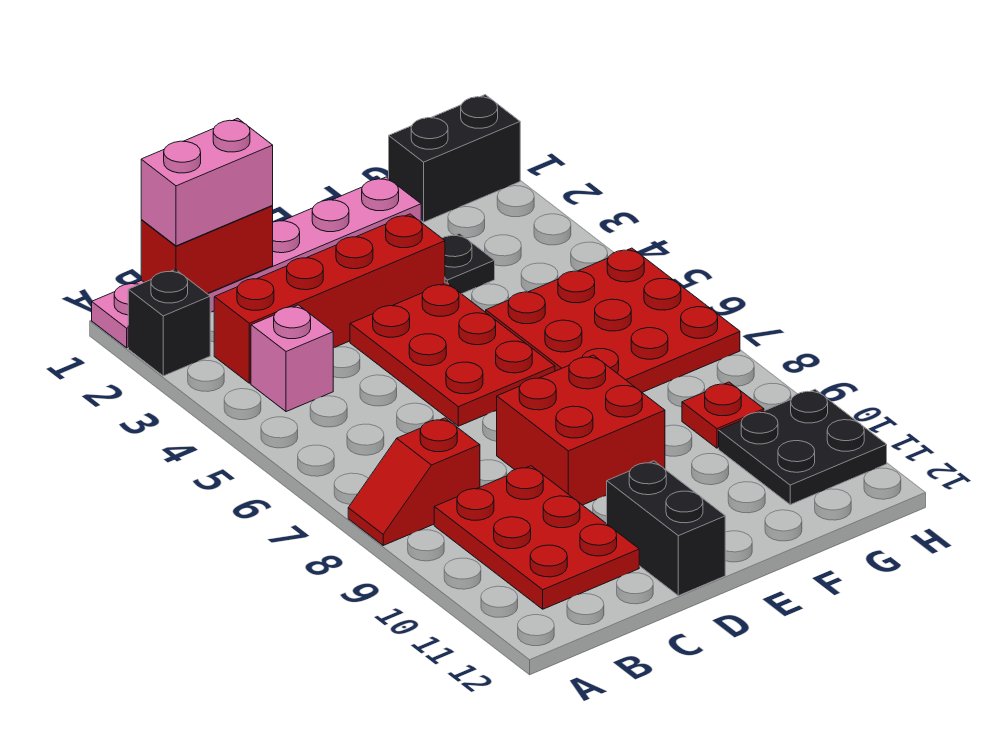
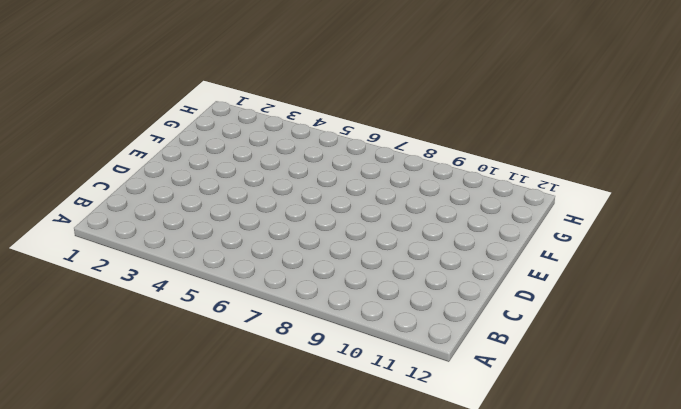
none -> pink plate A1:F1 level 1
none -> black brick A2 level 1
none -> red slope A8:B8 level 1 top B

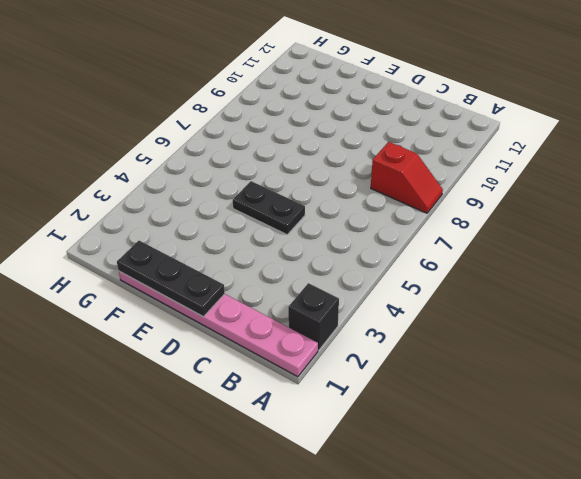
black plate D1:F1 level 2 -> none
black plate D5:E5 level 1 -> red plate D4:E6 level 1
none -> red brick B3:E3 level 1
none -> pink brick B4 level 1
none -> red plate B9:C11 level 1

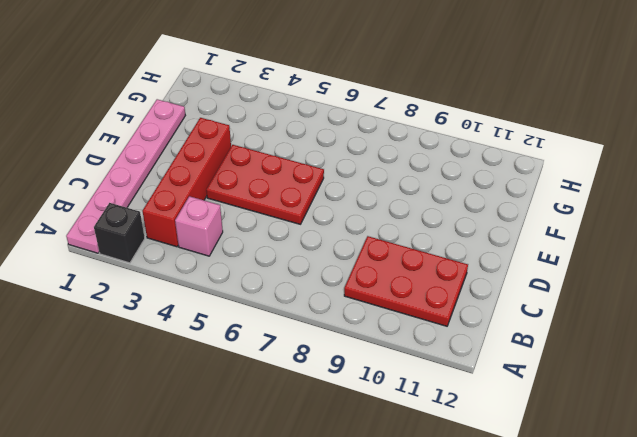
none -> red slope A8:B8 level 1 top B
none -> red brick D8:E9 level 1
none -> black brick D11:D12 level 1

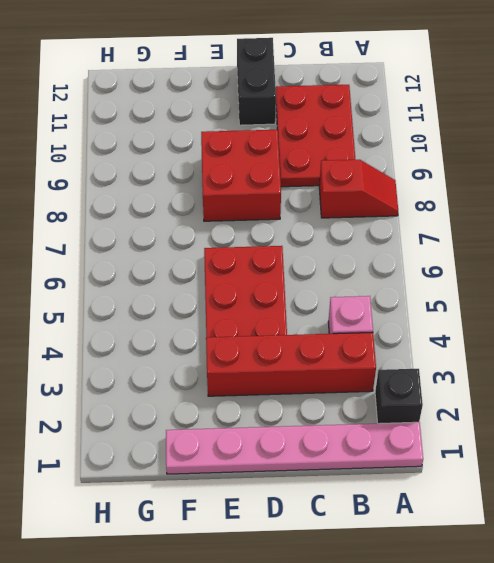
none -> black plate F3 level 1
none -> red plate F5:H7 level 1
none -> black brick G1:H1 level 1

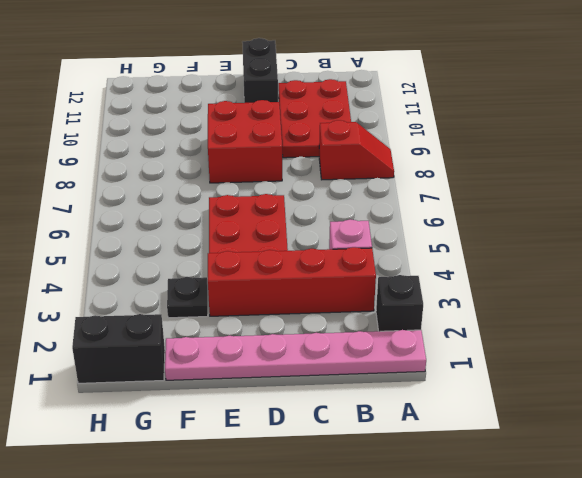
none -> red plate F5:H7 level 1
none -> red plate G9 level 1
none -> black plate G10:H11 level 1

